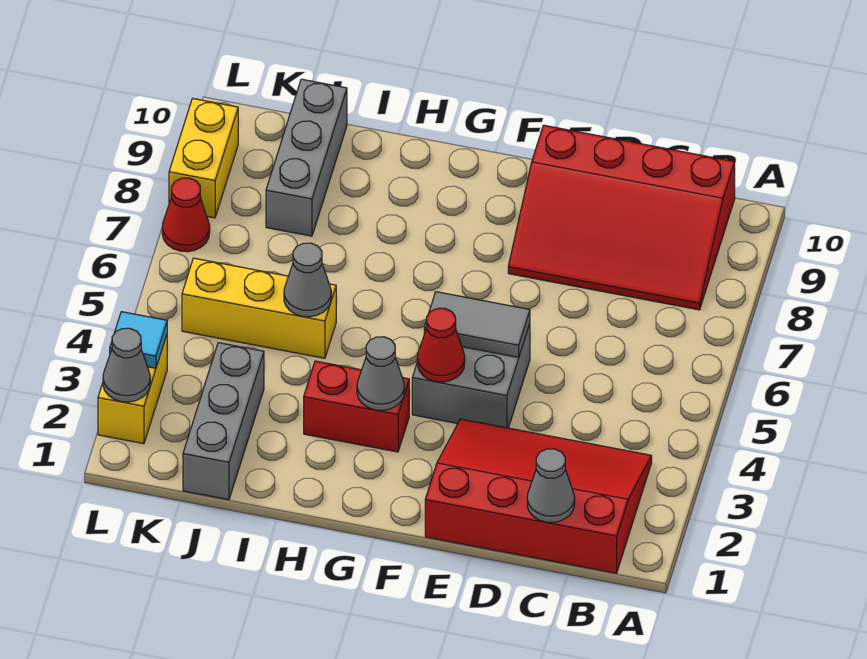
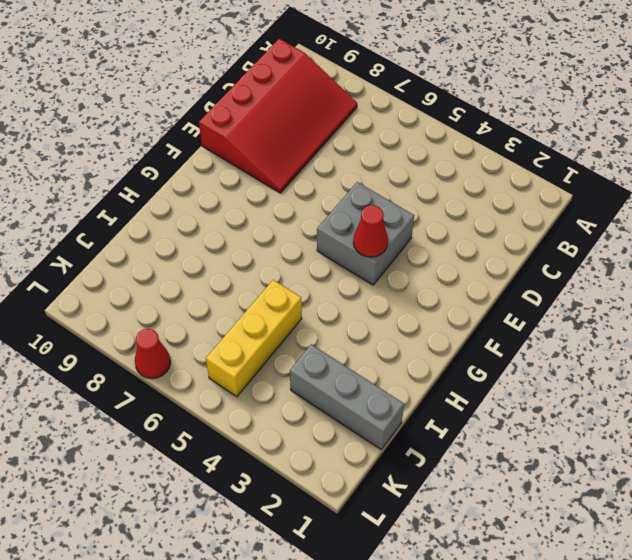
none -> red slope B1:E3 level 1 top 1
none -> red brick G3:H3 level 1
none -> grey brick J8:J10 level 1

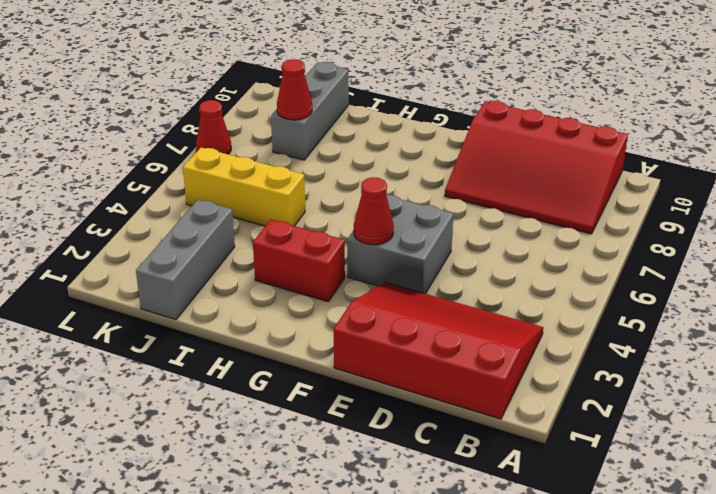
red cone J8 level 2 -> none
none -> yellow brick L2:L3 level 1
none -> yellow brick L8:L9 level 1
none -> grey cone C1 level 2

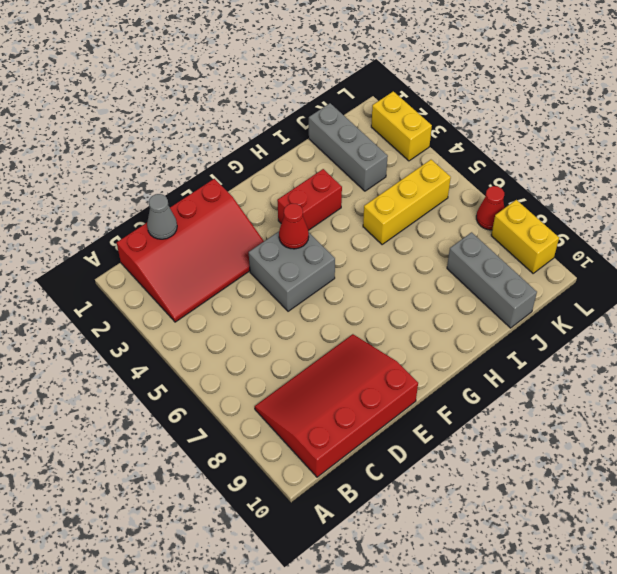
none -> grey tile E5:F5 level 2
none -> grey cone G3 level 2
none -> grey cone I5 level 2

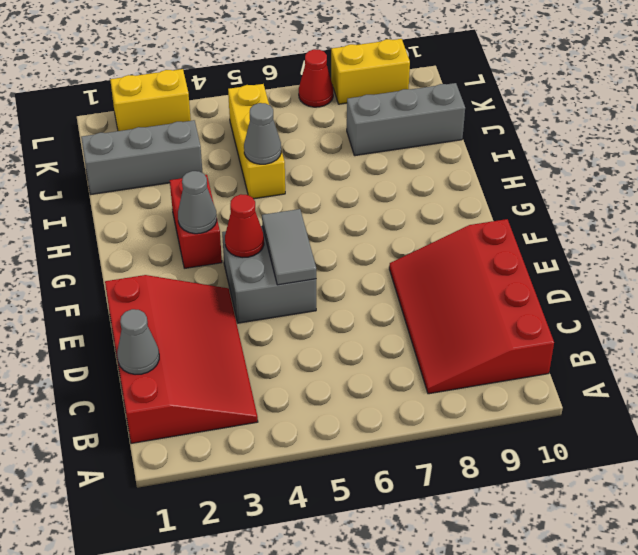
none -> grey cone L2 level 2
none -> cyan tile L3 level 2

